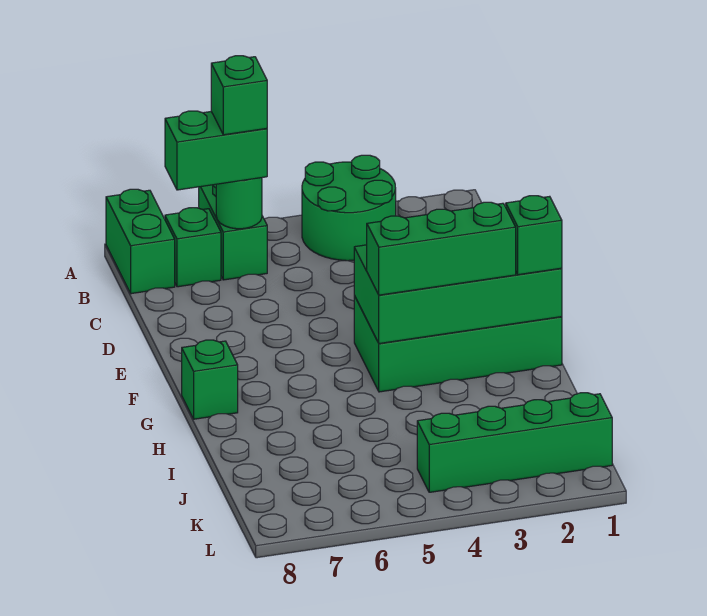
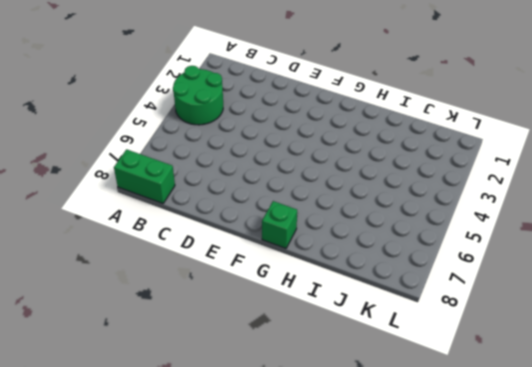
none -> green brick A6:B6 level 1
none -> green brick B7 level 1
none -> green brick F1:G4 level 1

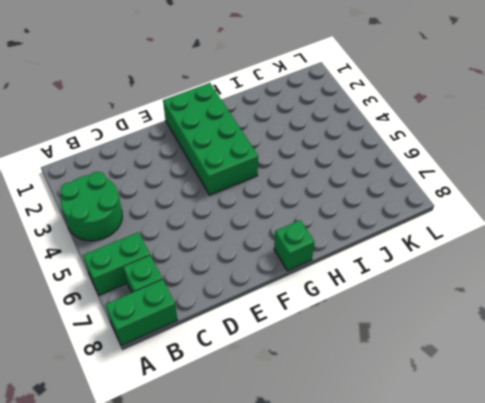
none -> green brick K1:K4 level 1
none -> green round brick B6 level 2
none -> green brick F1:G4 level 2

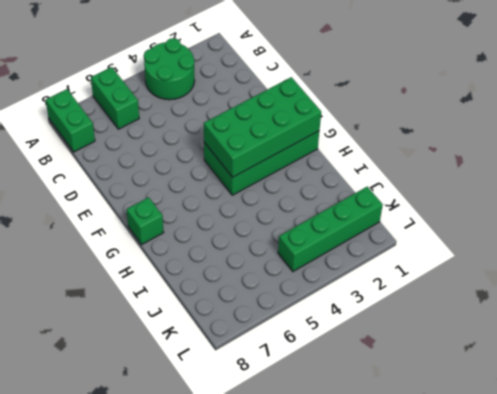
none -> green brick B7 level 1
none -> green round brick B6 level 2
none -> green brick B6:B7 level 3

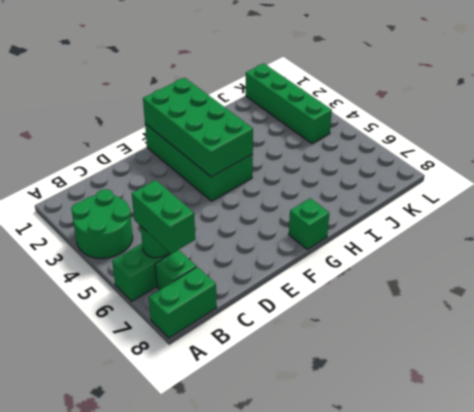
none -> green brick G1 level 3
none -> green brick G2:G4 level 3
none -> green brick B6 level 4

